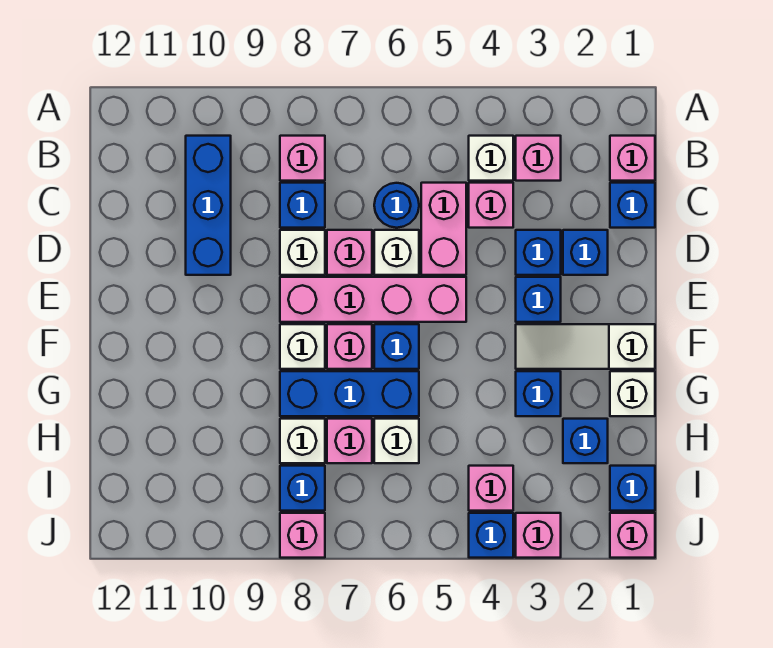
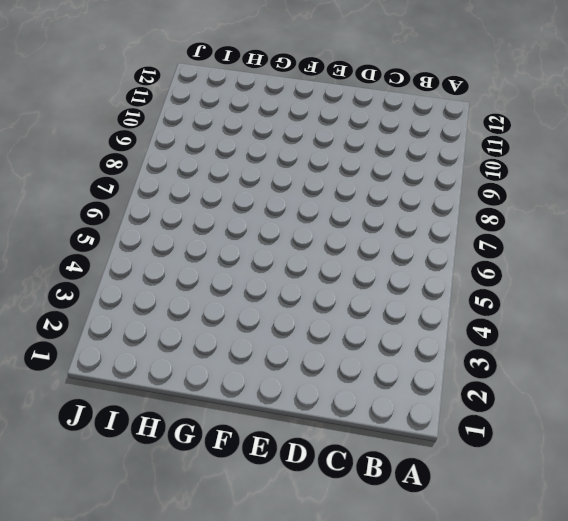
none -> pink brick B1 level 1
none -> pink brick B3 level 1
none -> white brick B4 level 1
none -> pink brick B8 level 1

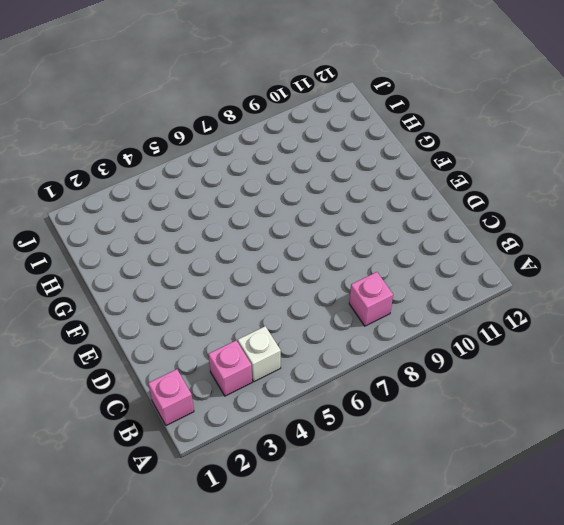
none -> blue brick B10:D10 level 1
none -> blue brick C1 level 1
none -> pink brick C4 level 1
none -> pink brick C5:D5 level 1

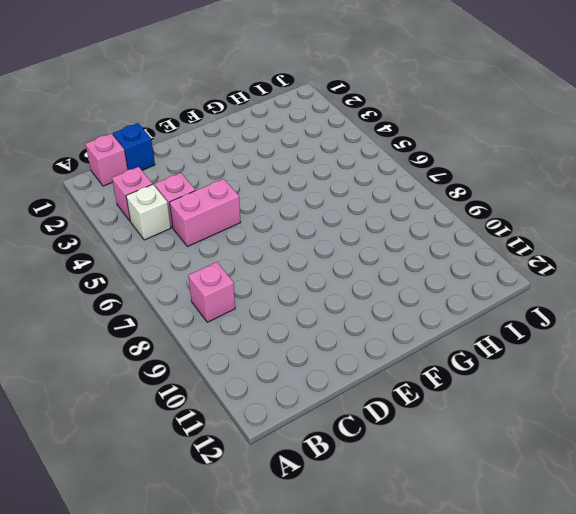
none -> blue brick B10:D10 level 1
none -> blue round brick C6 level 1
none -> blue brick C8 level 1
none -> blue brick D2 level 1

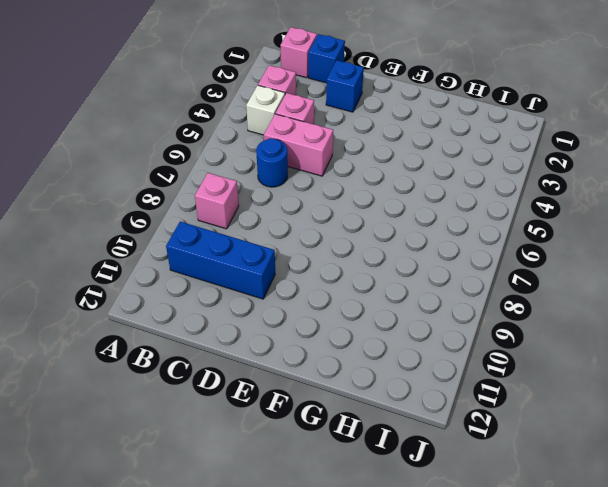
none -> blue brick C8 level 1
none -> blue brick D3 level 1
none -> white brick D6 level 1
none -> pink brick D7 level 1

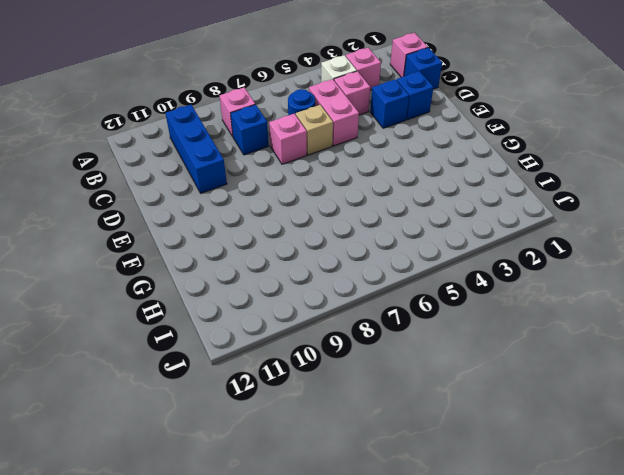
tan brick D6 level 1 -> white brick D6 level 1
none -> white brick D8 level 1
none -> blue brick E3 level 1
none -> pink brick E5:E8 level 1
none -> white slope F1:F3 level 1 top 1

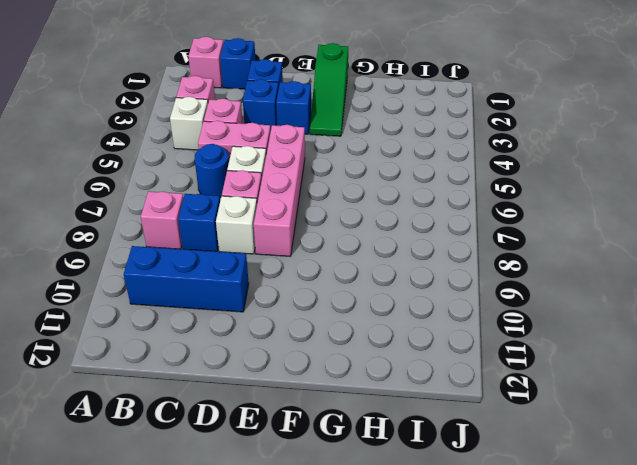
green slope F1:F3 level 1 top 1 -> white slope F1:F3 level 1 top 1
none -> blue brick F6 level 1
none -> pink brick F7 level 1
none -> white brick F8 level 1
none -> white brick G1 level 1

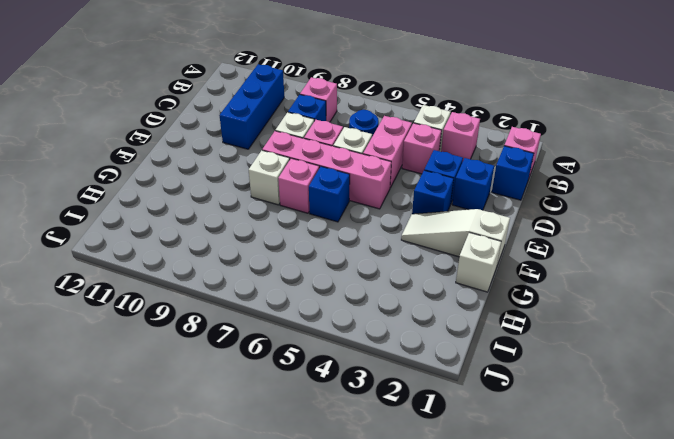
none -> blue brick G3 level 1
none -> blue brick G6:G8 level 1
none -> blue brick H2 level 1
none -> white brick H6 level 1

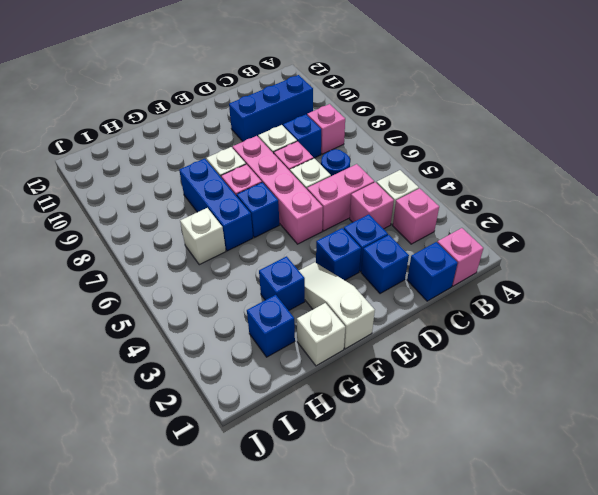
none -> pink brick H7 level 1
none -> white brick H8 level 1
none -> blue brick I1 level 1
none -> pink brick I4 level 1

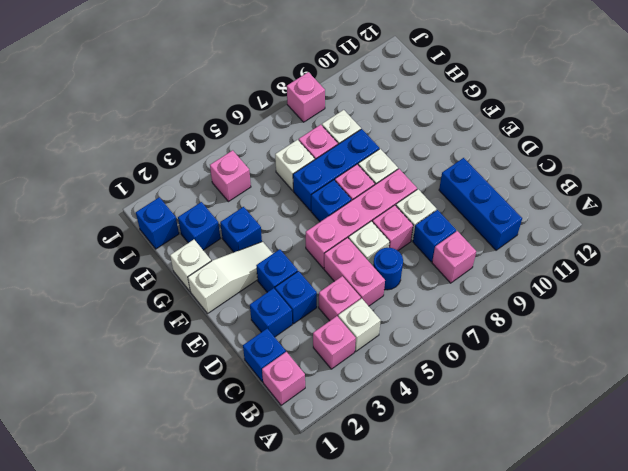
none -> blue brick I8 level 1
none -> pink brick J1 level 1
none -> pink brick J3 level 1
none -> blue brick J4 level 1

